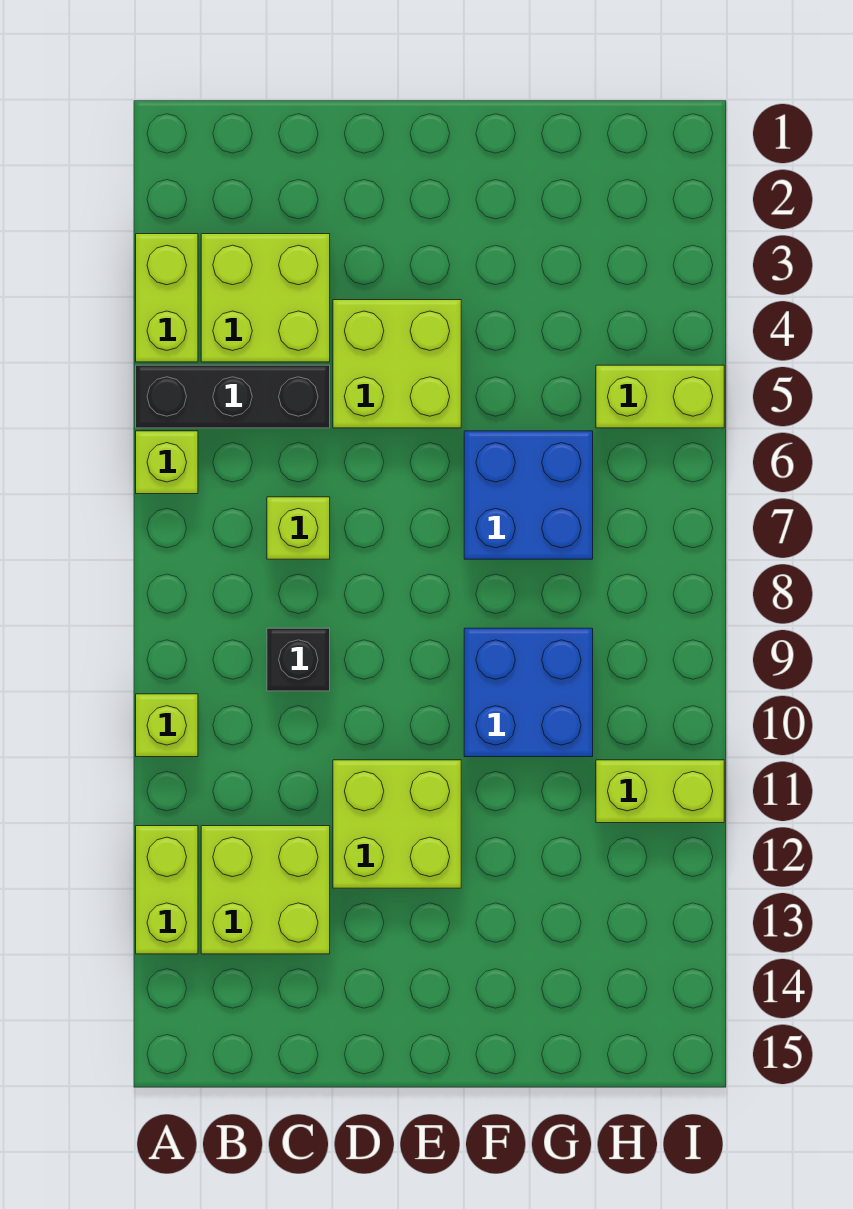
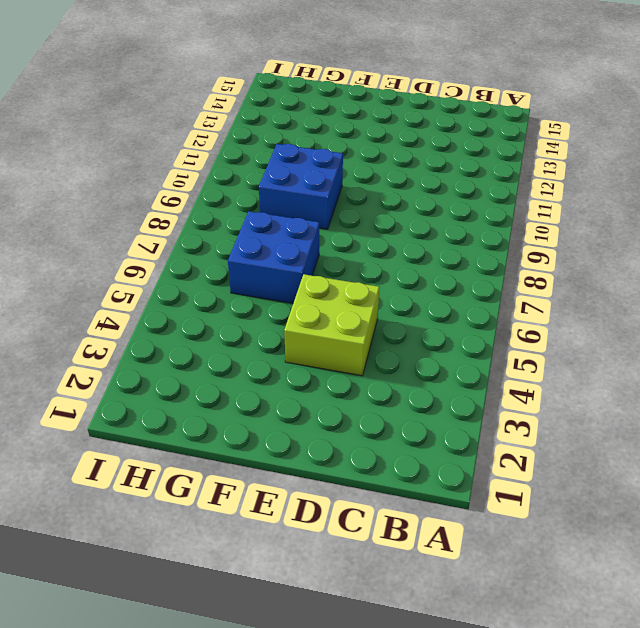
none -> lime brick A3:A4 level 1
none -> black brick A5:C5 level 1
none -> lime brick A6 level 1

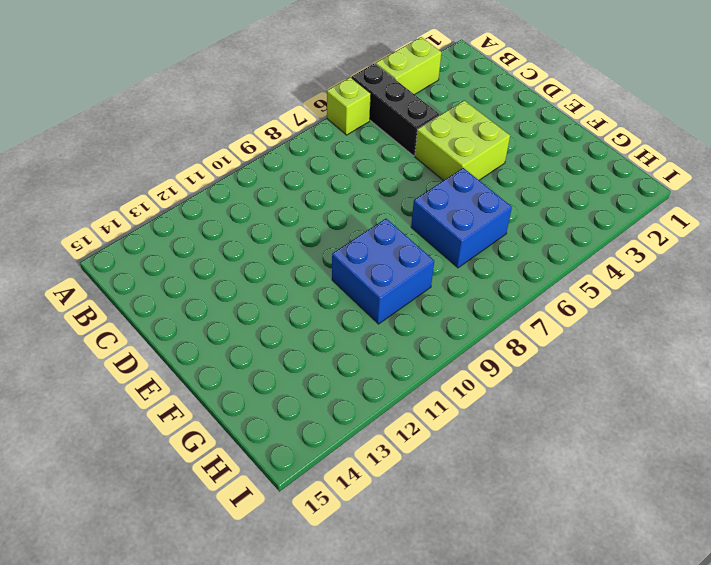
none -> lime brick A10 level 1
none -> lime brick A12:A13 level 1
none -> lime brick B3:C4 level 1

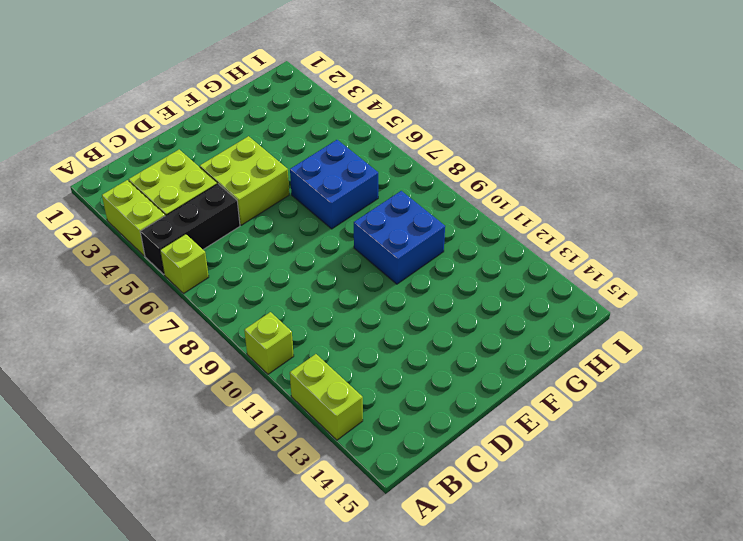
none -> lime brick B12:C13 level 1
none -> lime brick C7 level 1
none -> black brick C9 level 1

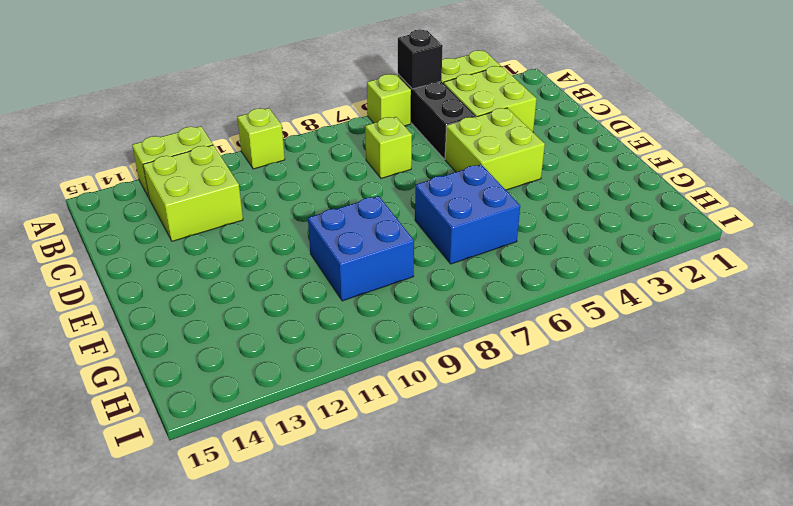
black brick A5 level 2 -> black brick C9 level 1
none -> lime brick D11:E12 level 1
none -> lime brick H5:I5 level 1
none -> lime brick H11:I11 level 1

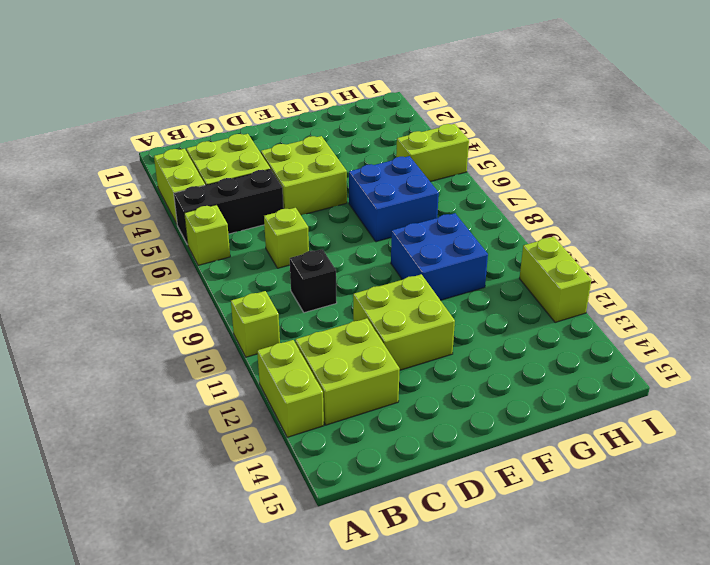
lime brick I11:I12 level 1 -> lime brick H11:I11 level 1

